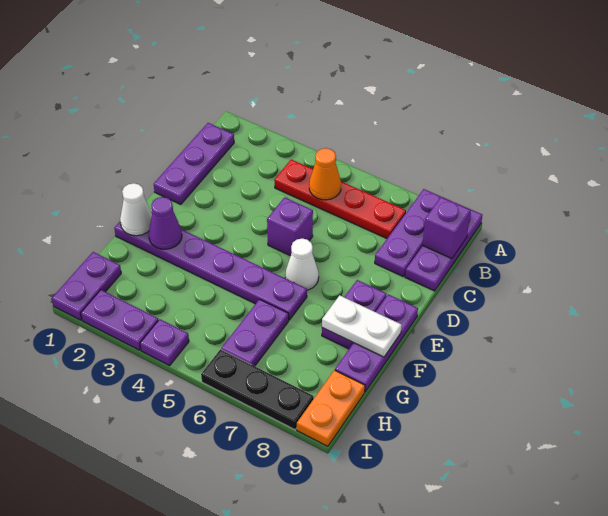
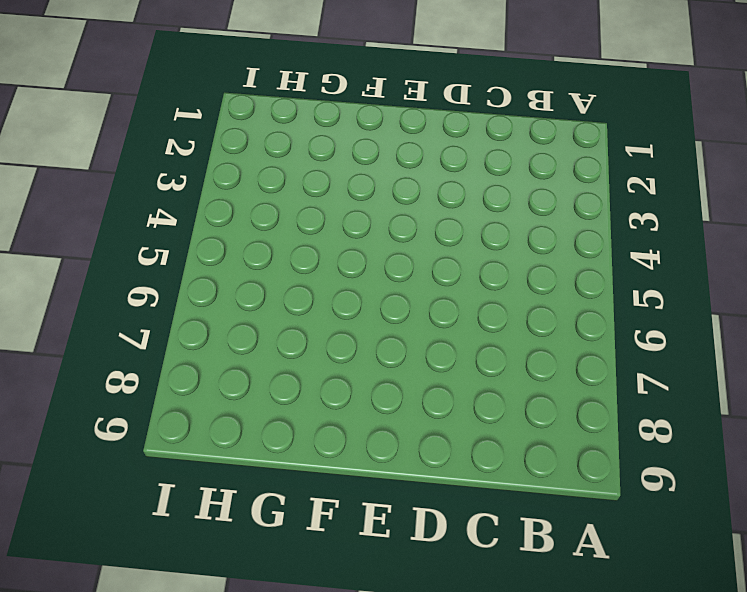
none -> purple plate A8:C8 level 1
none -> purple plate A9:C9 level 1
none -> purple plate B1:D1 level 1

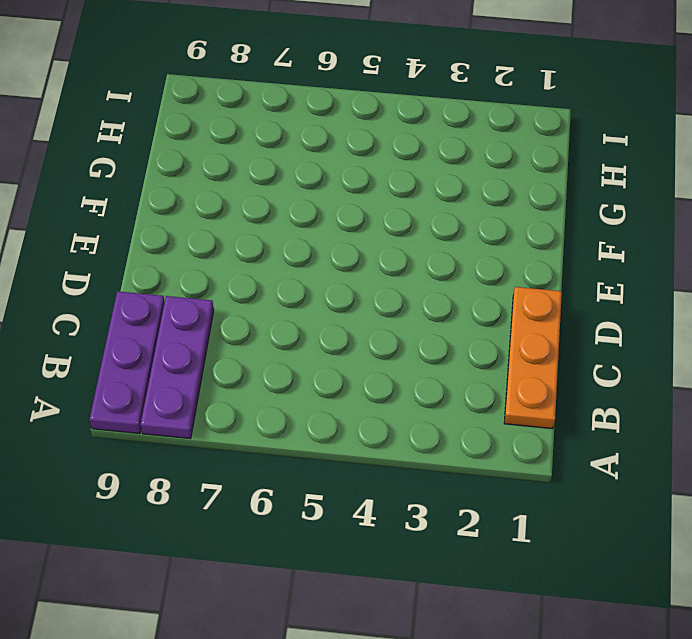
orange plate B1:D1 level 1 -> purple plate B1:D1 level 1
none -> red plate B4:B7 level 1
none -> purple brick D5 level 1
none -> white cone E6 level 1

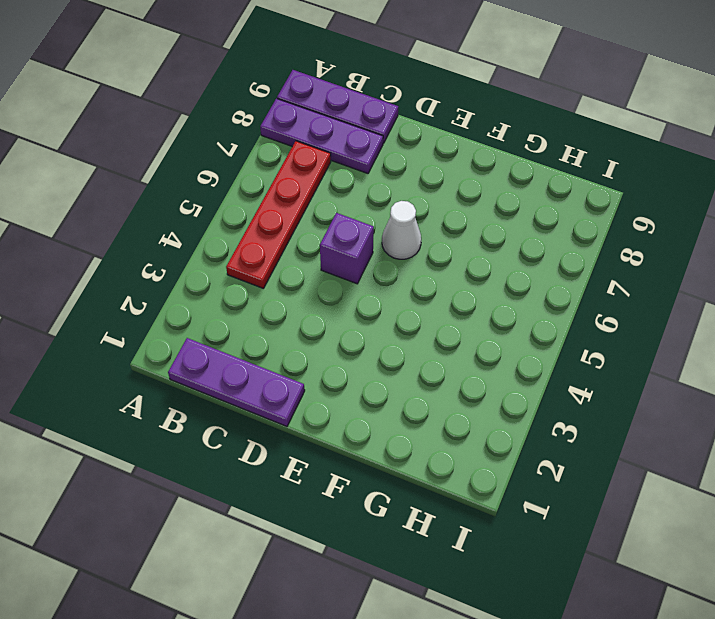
none -> purple plate E8:F8 level 1
none -> purple plate E9:G9 level 1
none -> purple plate F1:F6 level 1

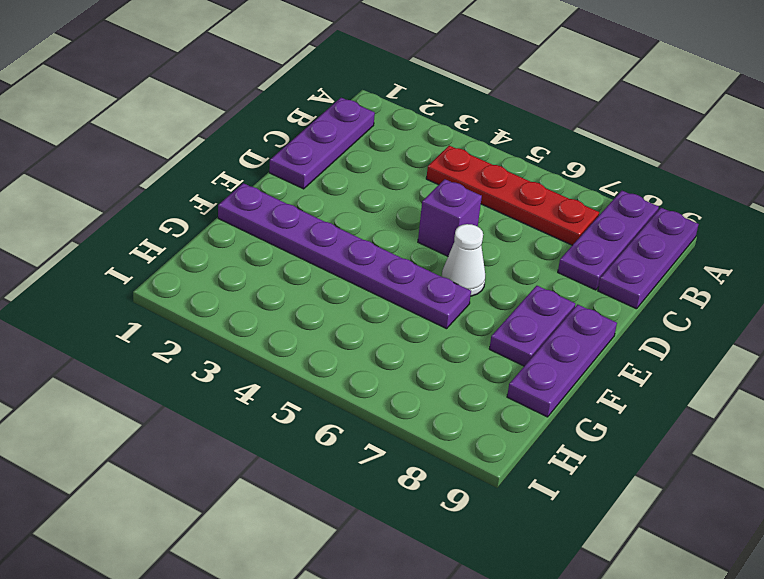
none -> purple plate G6:H6 level 1
none -> purple plate H1:I1 level 1
none -> orange plate H9:I9 level 1

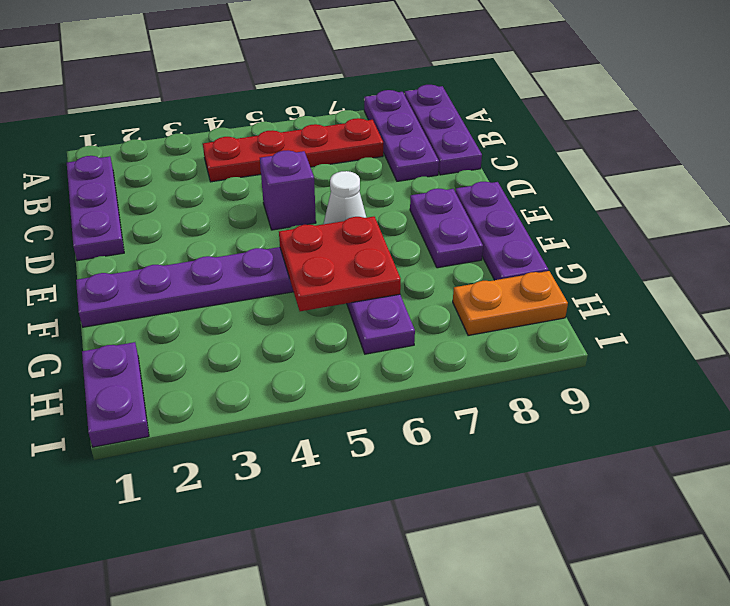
red plate F5:G6 level 2 -> none
orange plate H8:H9 level 1 -> orange plate H9:I9 level 1
none -> purple plate I2:I3 level 1
none -> purple plate I4 level 1
none -> black plate I6:I8 level 1

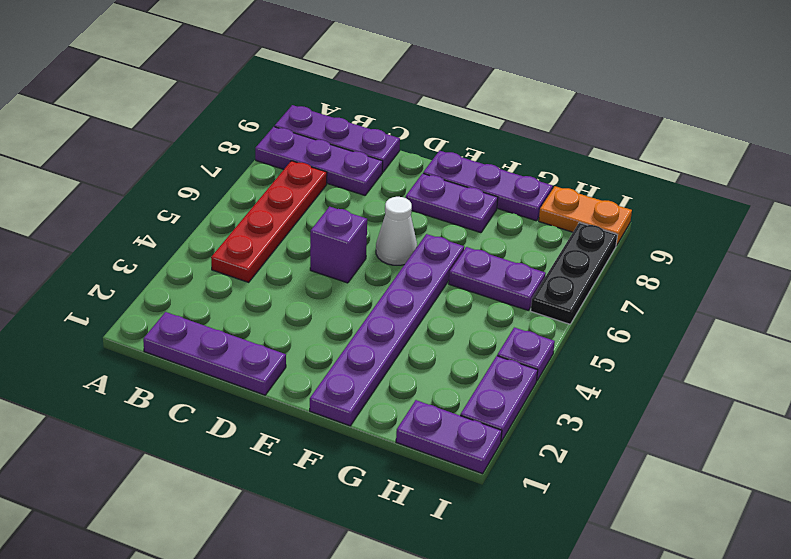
none -> orange cone B5 level 2
none -> purple brick B9 level 2
none -> white cone F1 level 2

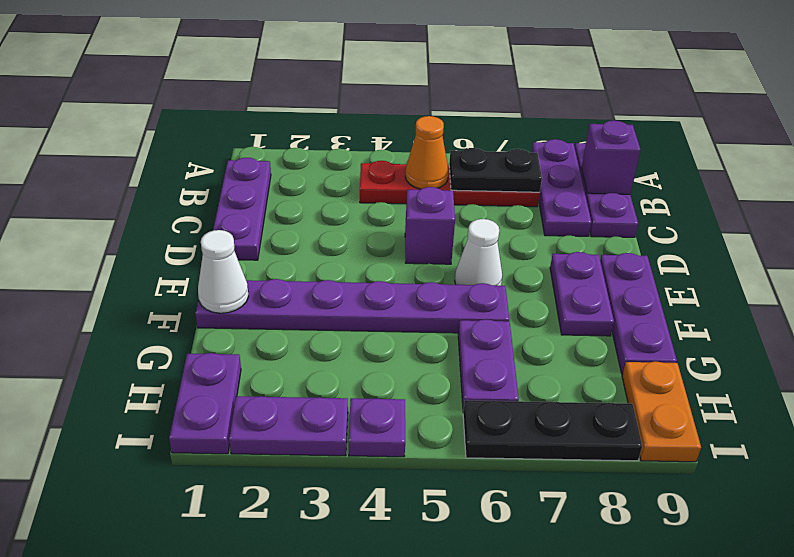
black plate B6:B7 level 2 -> none
none -> purple cone F2 level 2
none -> white plate F8:F9 level 2

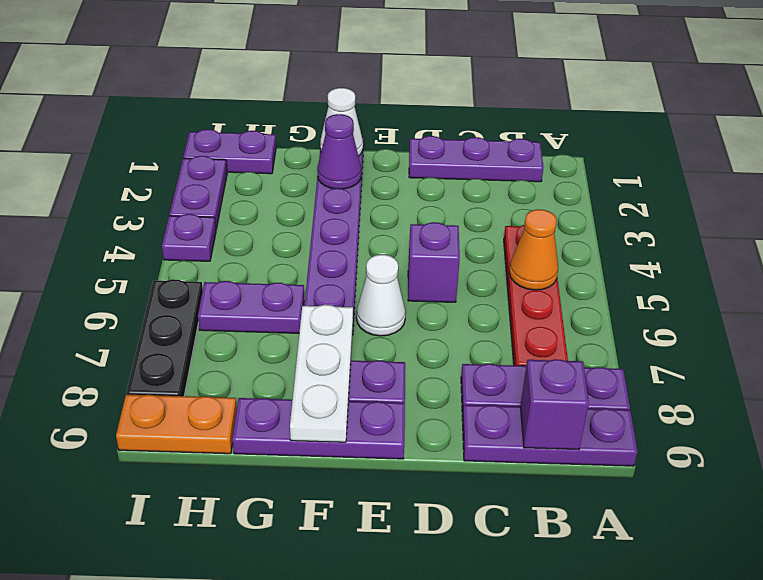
white plate F7:F9 level 2 -> white plate F8:F9 level 2

